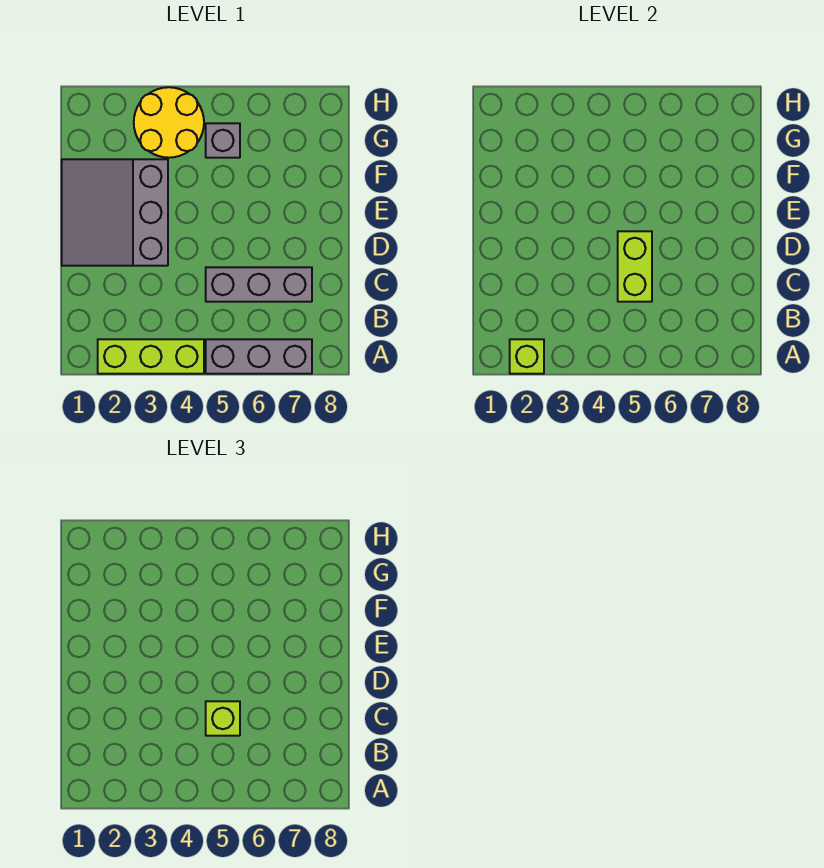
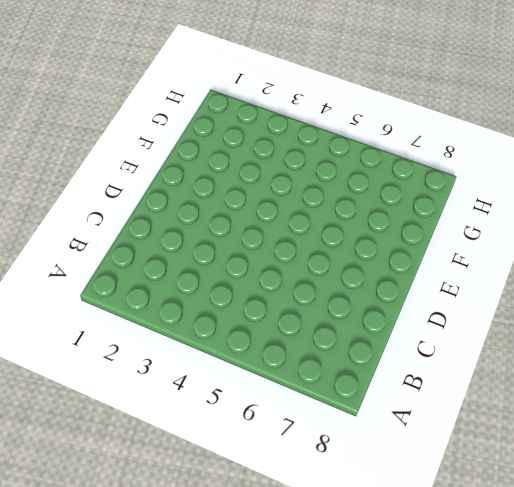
none -> lime brick A2:A4 level 1
none -> grey brick A5:A7 level 1

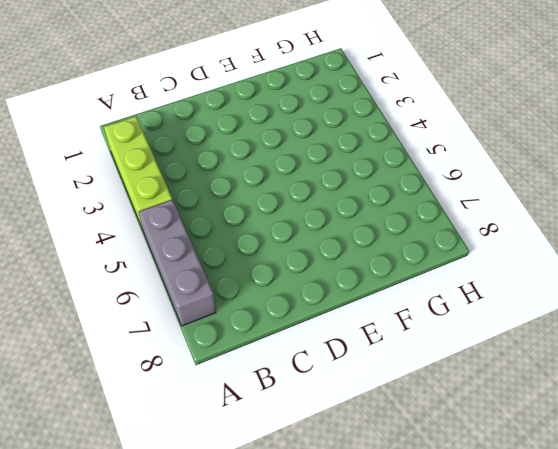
none -> grey brick C5:C7 level 1
none -> grey slope D1:F3 level 1 top 3

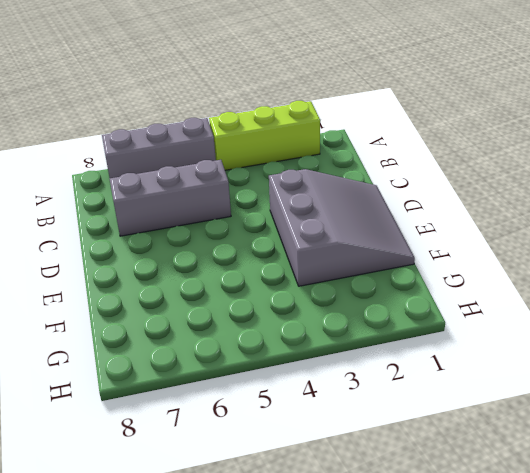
none -> yellow round brick G3:H4 level 1
none -> grey brick G5 level 1

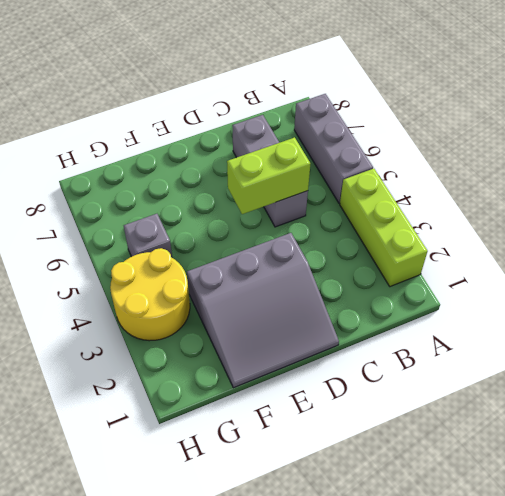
none -> lime brick A2 level 2
none -> lime brick C5 level 3

